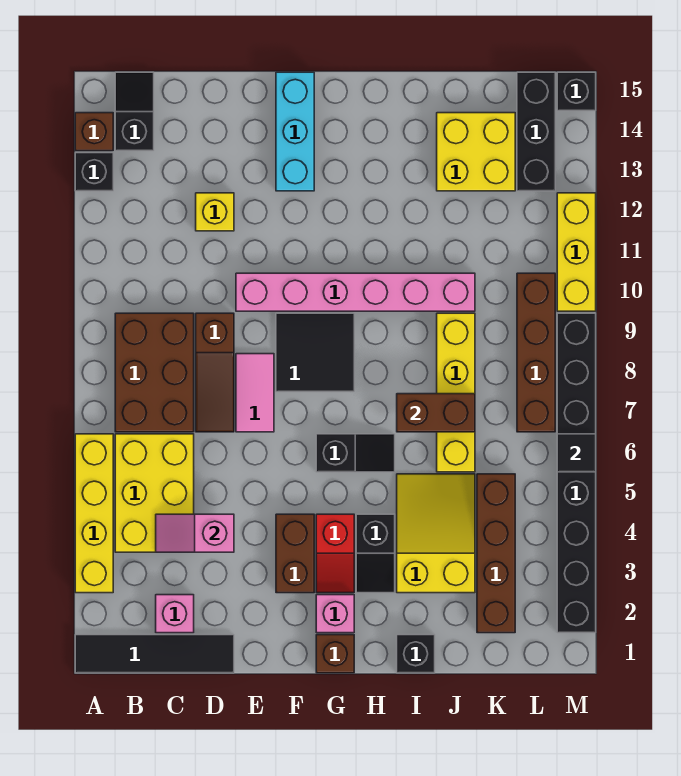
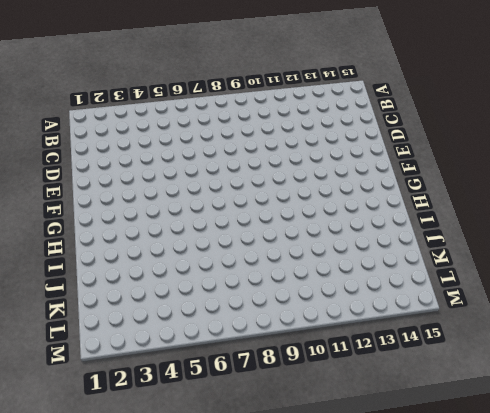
none -> black tile A1:D1 level 1
none -> yellow brick A3:A6 level 1
none -> black brick A13 level 1
none -> brown brick A14 level 1

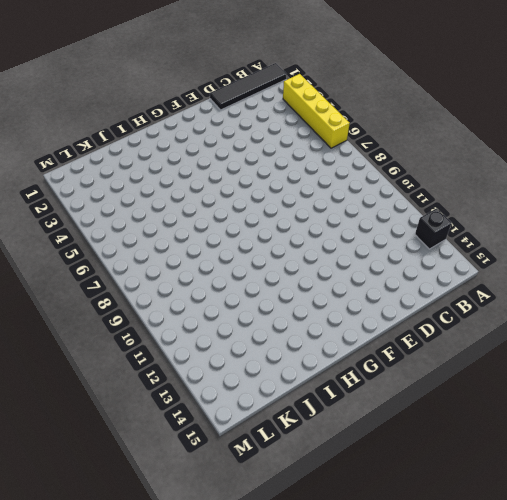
none -> brown brick A14 level 1
none -> yellow brick B4:C6 level 1
none -> brown brick B7:C9 level 1
none -> black slope B14:B15 level 1 top 14

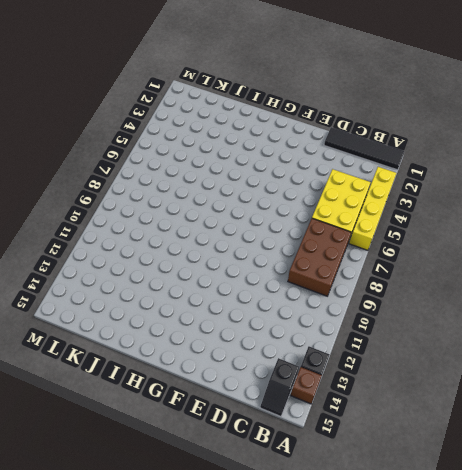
none -> pink brick C2 level 1
none -> brown slope D7:D9 level 1 top 9
none -> yellow brick D12 level 1
none -> pink tile E7:E8 level 1

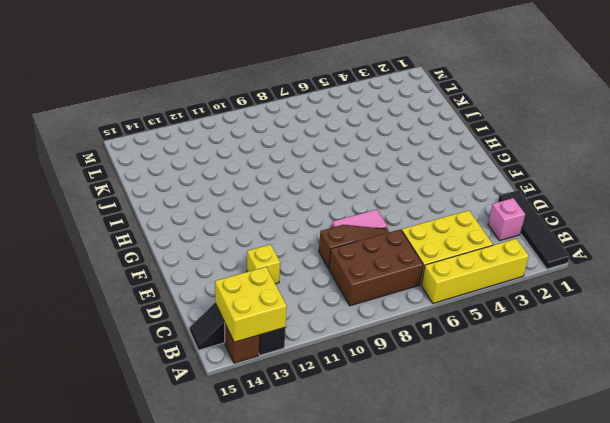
yellow brick A13:B14 level 2 -> yellow brick J13:K14 level 1
none -> pink brick E10:J10 level 1
none -> brown brick F3:F4 level 1
none -> black tile F8:G9 level 1
none -> cyan brick F13:F15 level 1

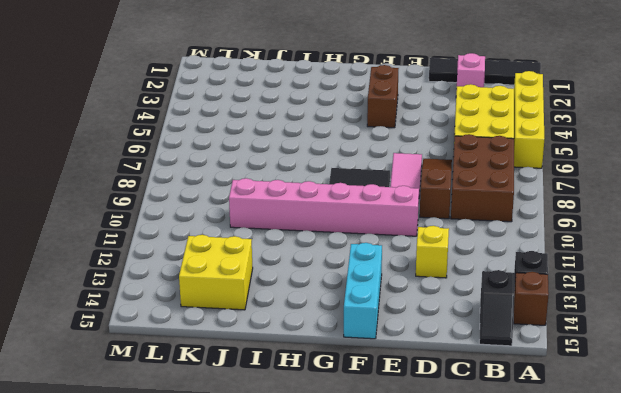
none -> brown brick G1 level 1
none -> pink brick G2 level 1
none -> red slope G3:G4 level 1 top 4
none -> black slope G6:H6 level 1 top G

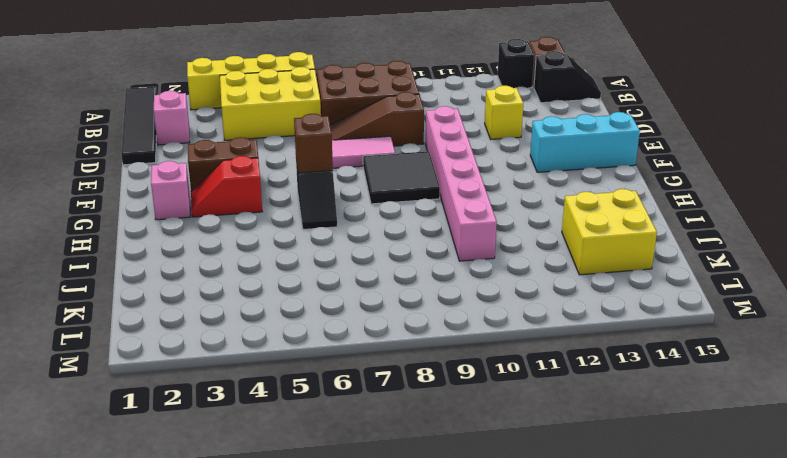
brown brick G6 level 2 -> brown brick G1 level 1
none -> black slope H3:H4 level 1 top 4
none -> black brick I1 level 1
none -> yellow slope I3:J5 level 1 top 3
none -> yellow brick J6:J9 level 1

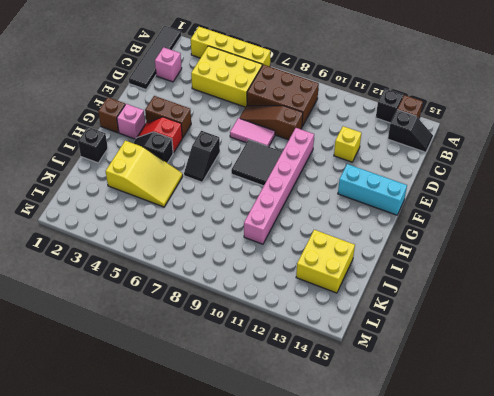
none -> yellow brick J6:J9 level 1
none -> brown brick K2:K5 level 1
none -> brown brick L7:L10 level 1
none -> black brick L13:L15 level 1

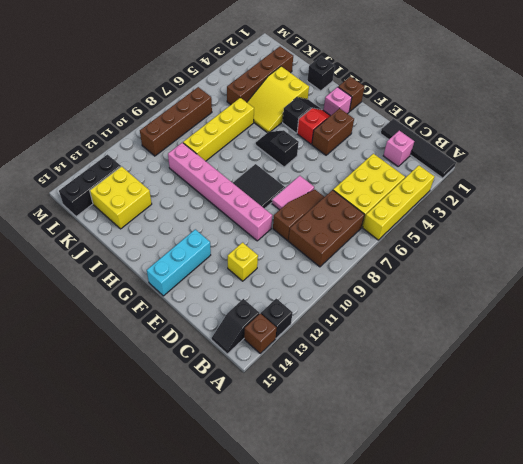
none -> black brick M2:M9 level 1
none -> yellow brick M10:M12 level 1
none -> black brick M15 level 1
none -> pink slope C4:D4 level 2 top D

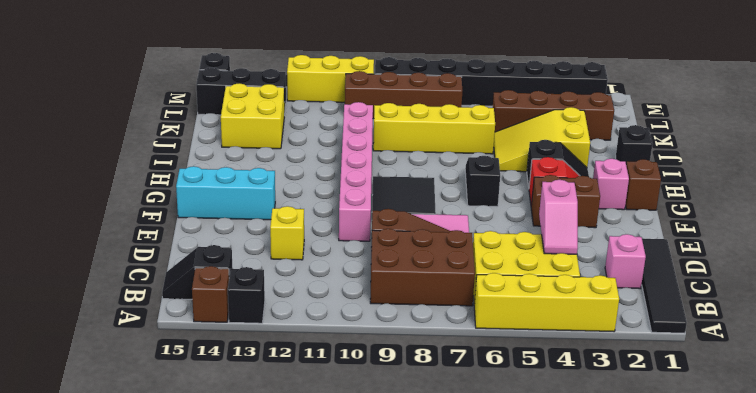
none -> brown brick I7:J7 level 2
none -> black tile M6 level 2

